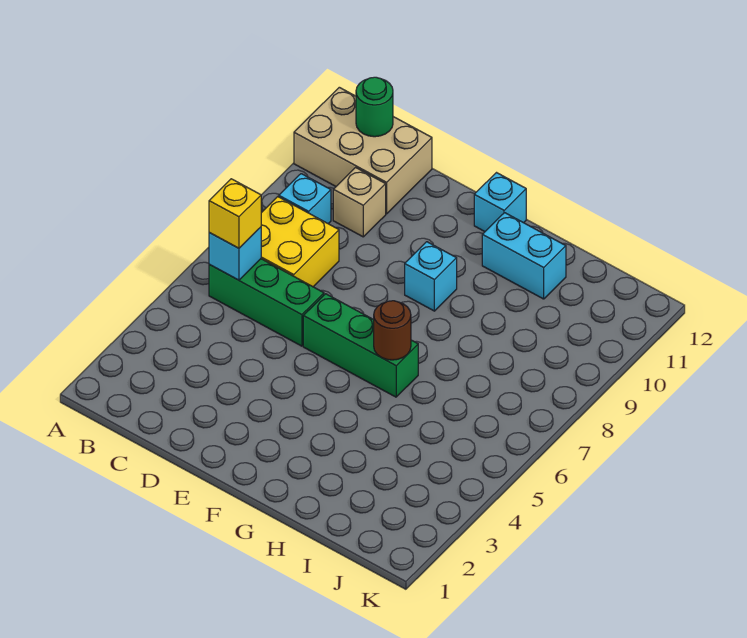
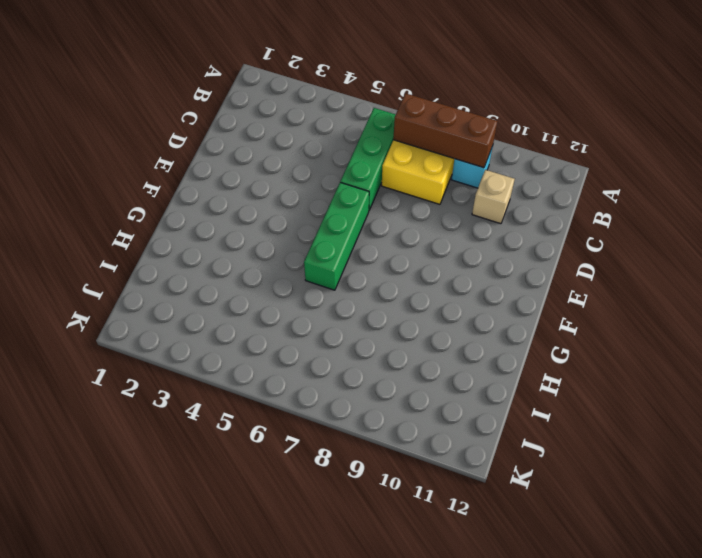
brown brick B7:B9 level 2 -> none
none -> tan brick A11:C12 level 1
none -> cyan brick F9 level 1
none -> cyan brick F12 level 1

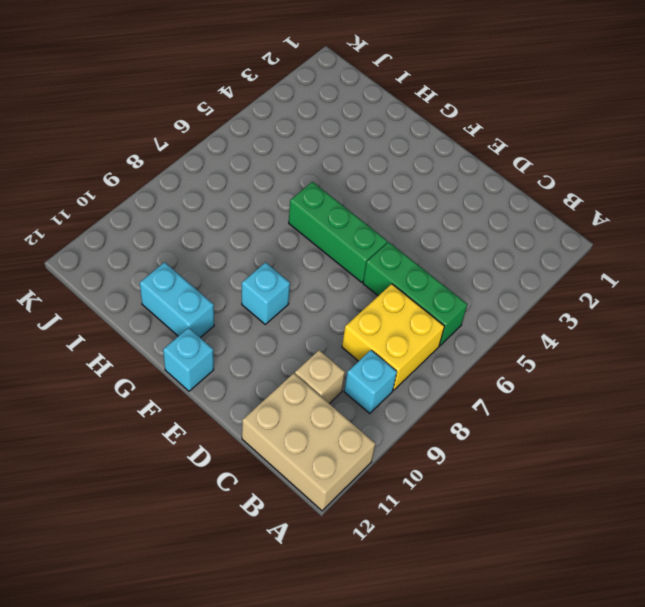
none -> cyan brick B6 level 2
none -> green round brick B12 level 2
none -> brown round brick G6 level 2

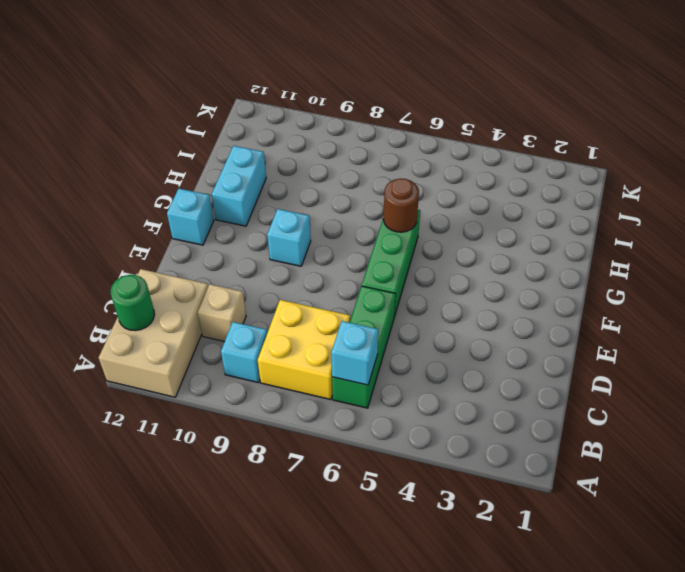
none -> yellow brick B6 level 3

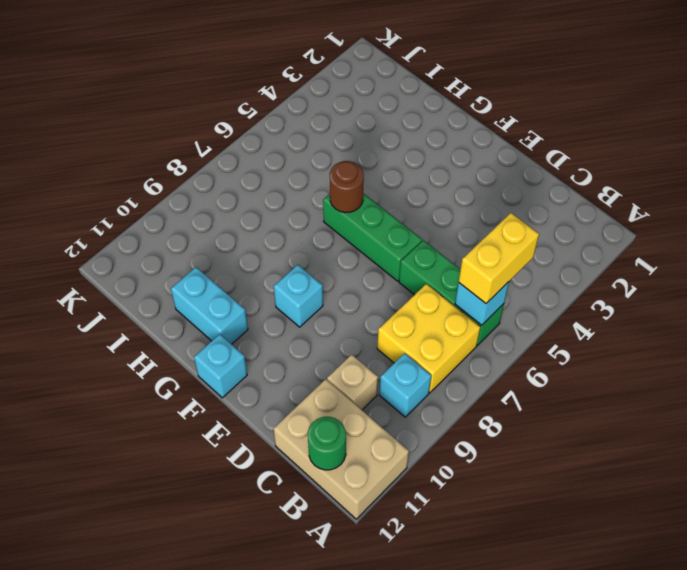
yellow brick B5:B6 level 3 -> yellow brick B6 level 3

